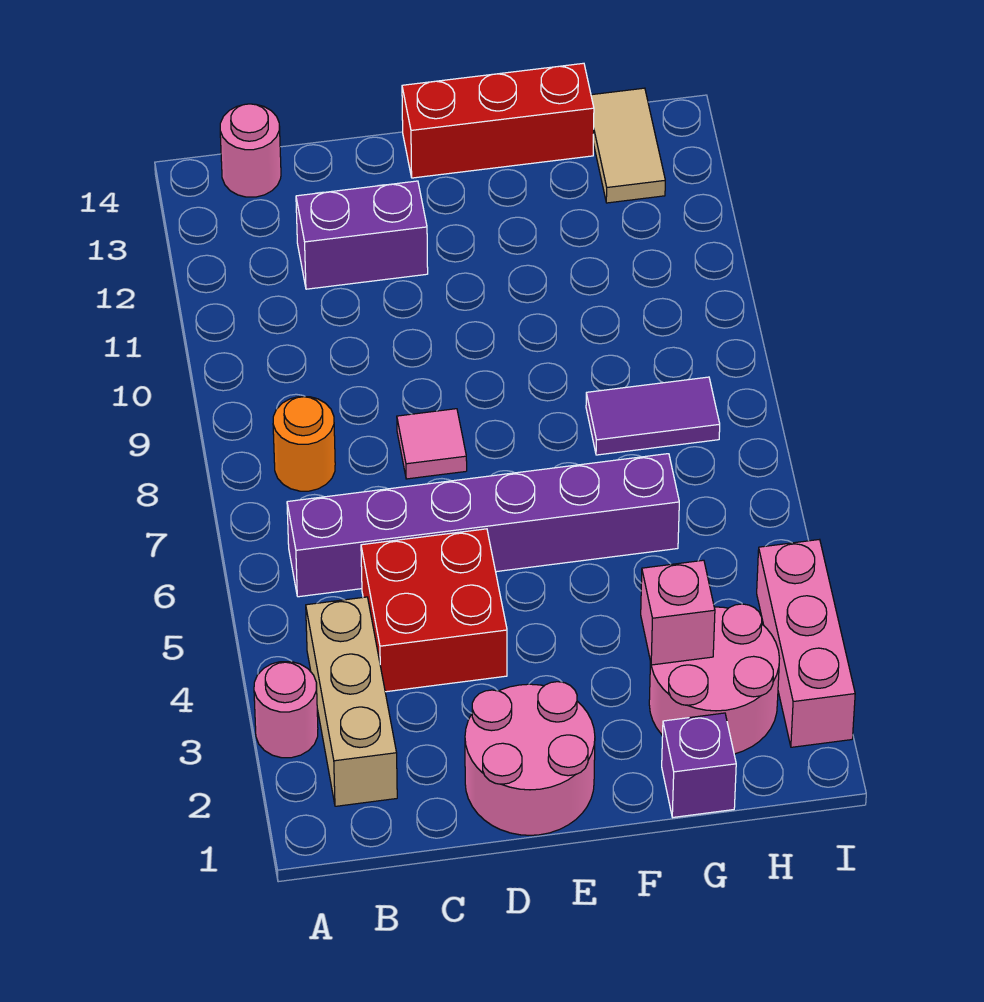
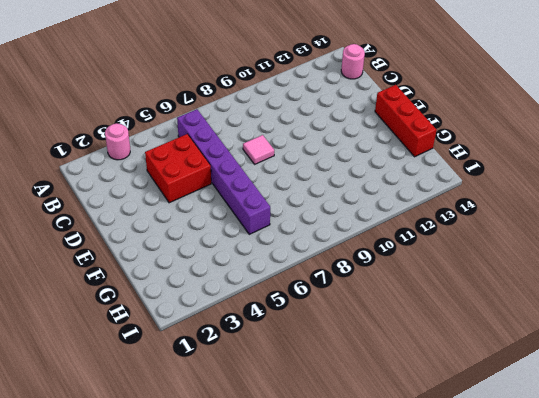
none -> tan brick B2:B4 level 1
none -> orange round brick B8 level 1
none -> purple brick C12:D12 level 1

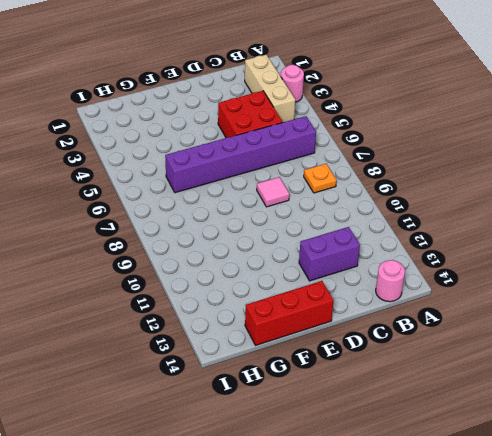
orange plate B8 level 1 -> orange round brick B8 level 1
none -> pink round brick D1:E2 level 1
none -> purple brick G1 level 1
none -> pink round brick G2:H3 level 1

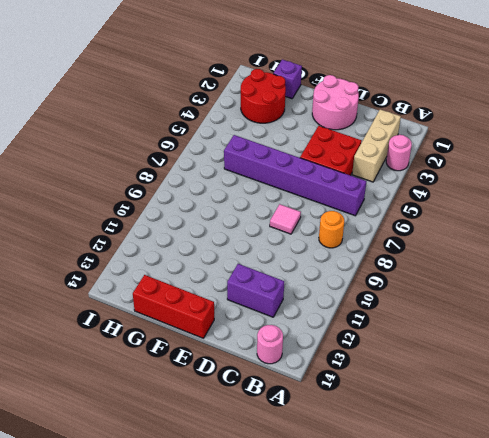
red round brick G2:H3 level 1 -> pink round brick G2:H3 level 1
none -> purple tile G8:H8 level 1
none -> tan tile H13:H14 level 1
none -> pink brick I2:I4 level 1

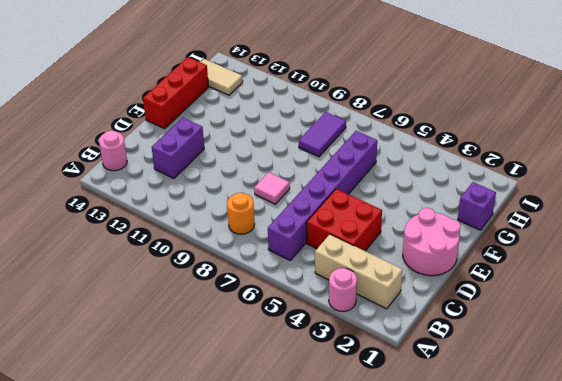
none -> pink round brick G2:H3 level 1
none -> pink brick I2:I4 level 1
none -> pink brick G3 level 2

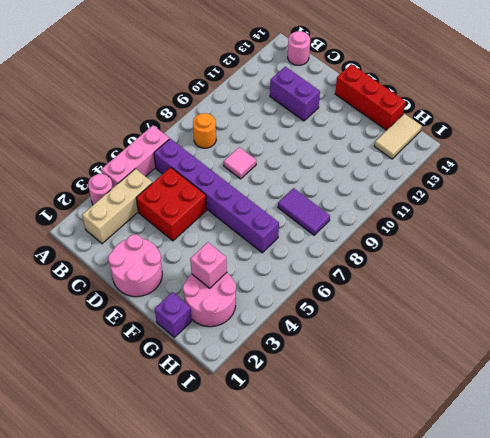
pink brick A4:A6 level 1 -> pink brick I2:I4 level 1

